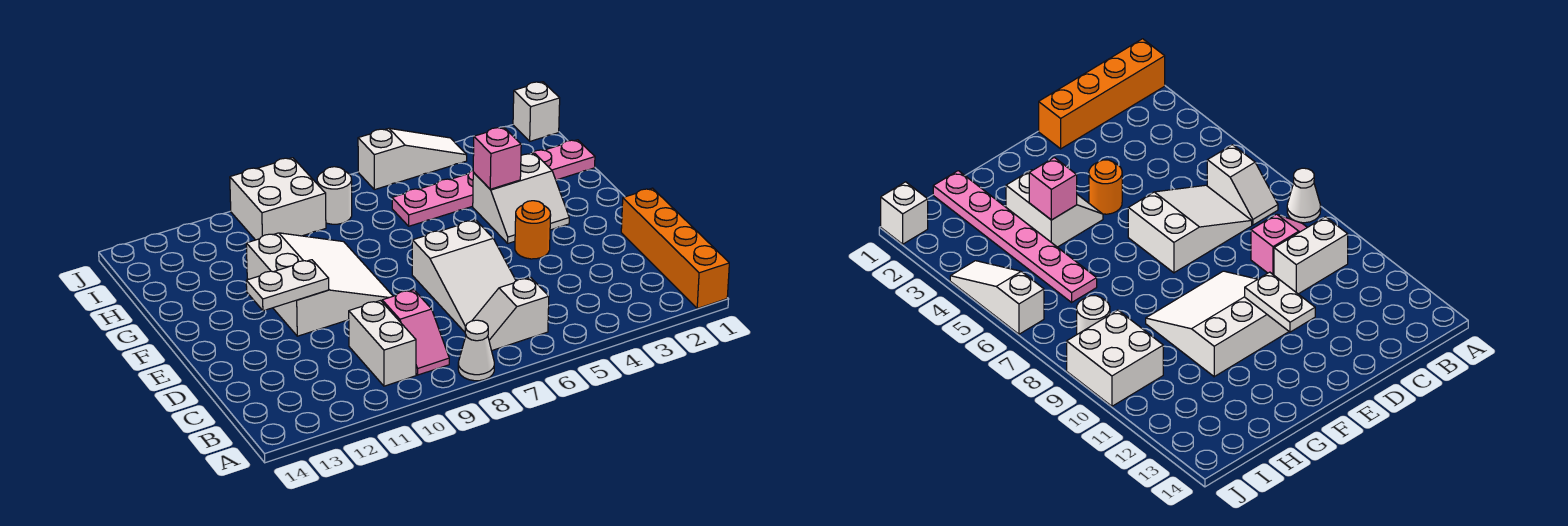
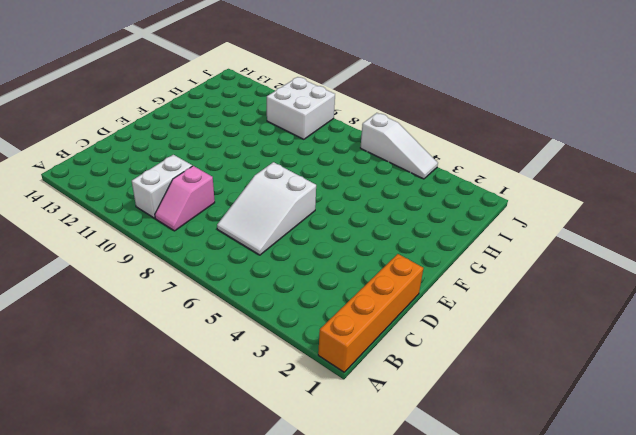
none -> white cone A8 level 1
none -> white slope B6:B7 level 1 top 6
none -> orange round brick E4 level 1

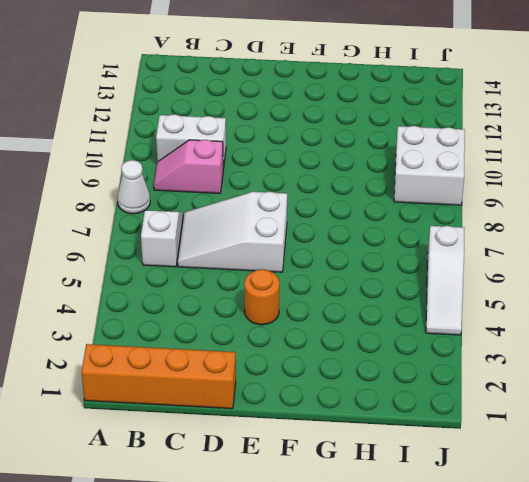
none -> white slope E9:G11 level 1 top 11
none -> white slope F3:G4 level 1 top G
none -> pink plate H1:H6 level 1

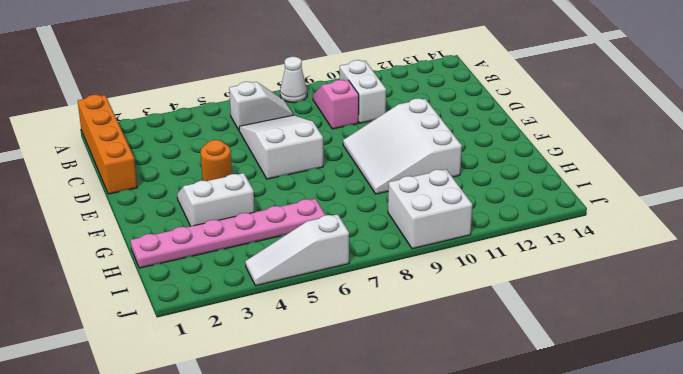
none -> white round brick I8 level 1
none -> white brick J1 level 1
none -> white plate E11:E12 level 2

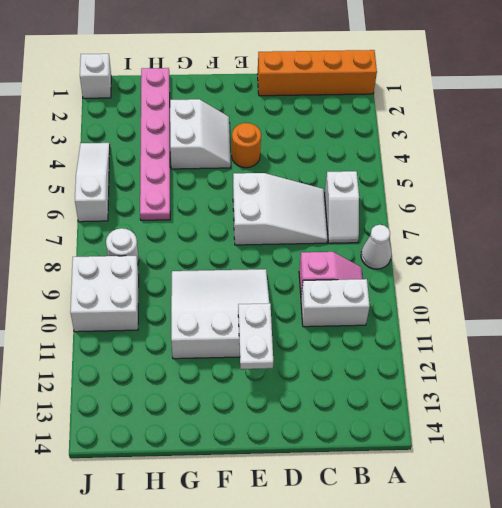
none -> pink brick G4 level 2

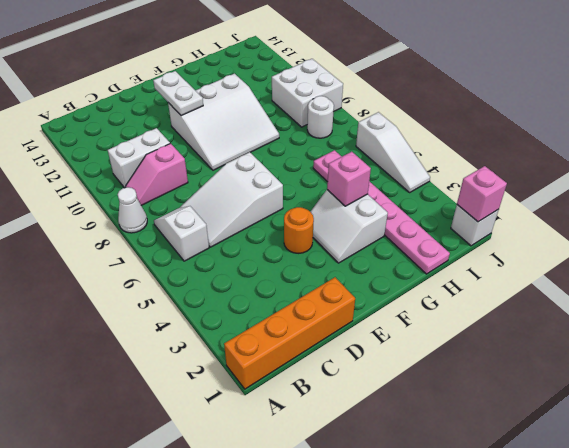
pink brick J1 level 2 -> none

